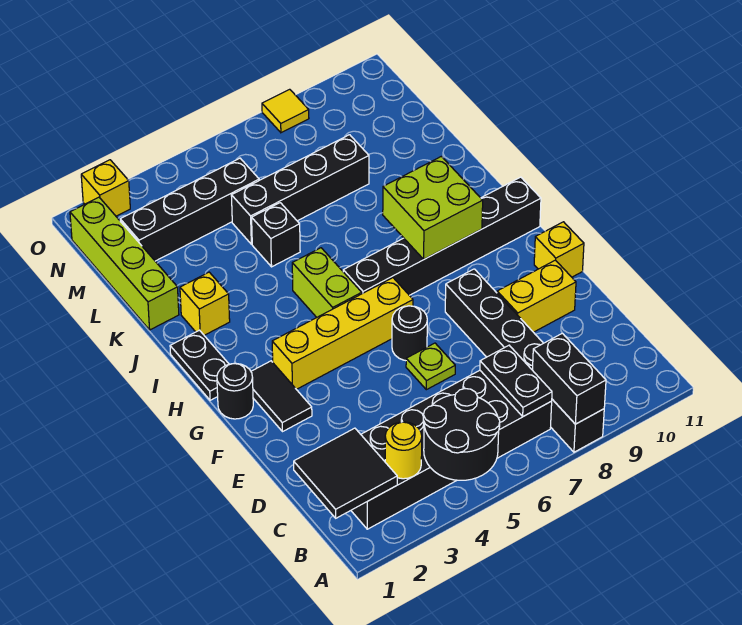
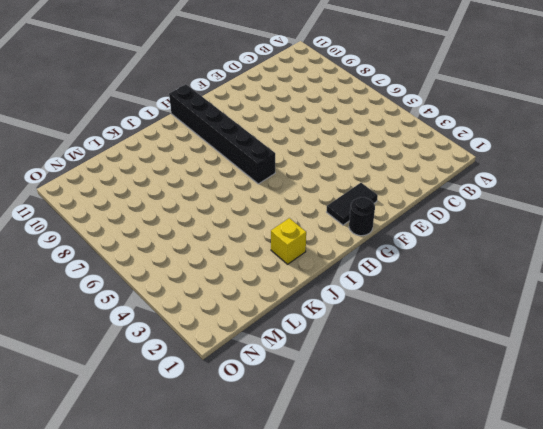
none -> black brick A8:F8 level 1
none -> black brick B2:C7 level 1
none -> lime plate E6 level 1

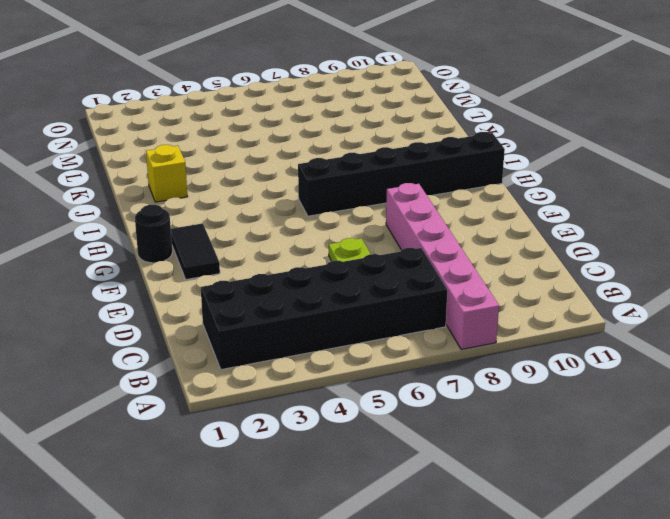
pink brick A8:F8 level 1 -> black brick A8:F8 level 1
none -> yellow brick E9:E10 level 1
none -> black round brick F6 level 1
none -> yellow brick F11 level 1

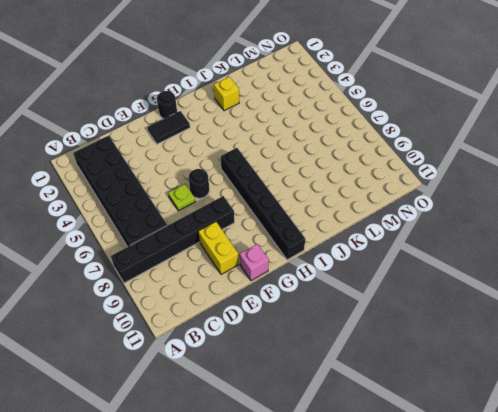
pink brick F11 level 1 -> yellow brick F11 level 1
none -> yellow brick G3:G6 level 1
none -> black plate H1:I1 level 1
none -> lime brick H5:I5 level 1

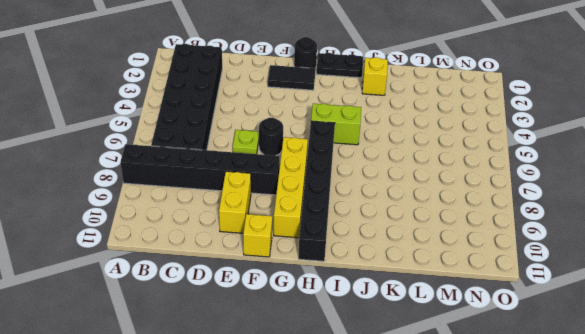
yellow brick G7:G10 level 1 -> yellow brick G3:G6 level 1
none -> lime brick K1:N1 level 1
none -> black brick K5 level 1
none -> black brick L5:L8 level 1

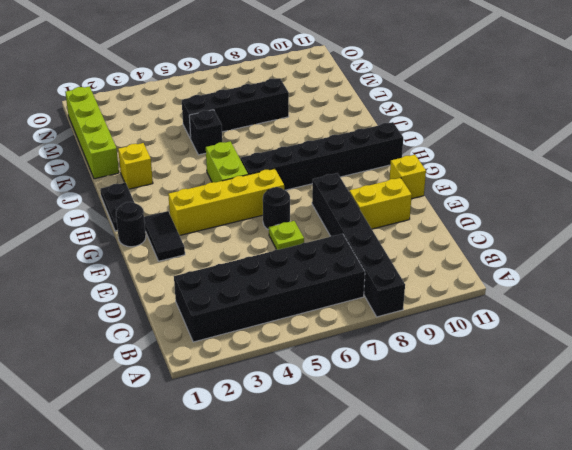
none -> black brick M2:M5 level 1
none -> yellow brick O2 level 1
none -> yellow tile O8 level 1

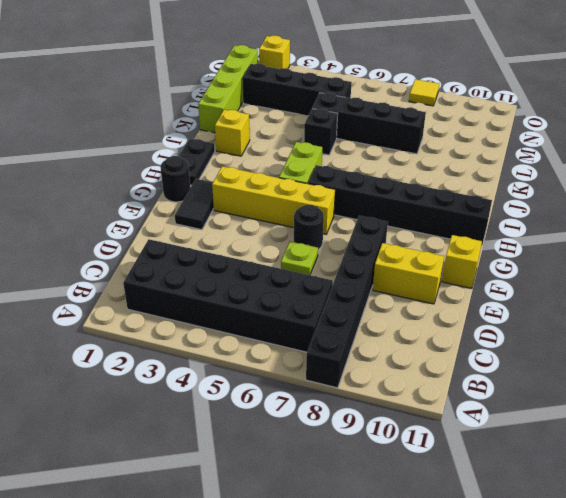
none -> black round brick A4:B5 level 2
none -> black brick A8:B8 level 2
none -> black tile B1:C2 level 2

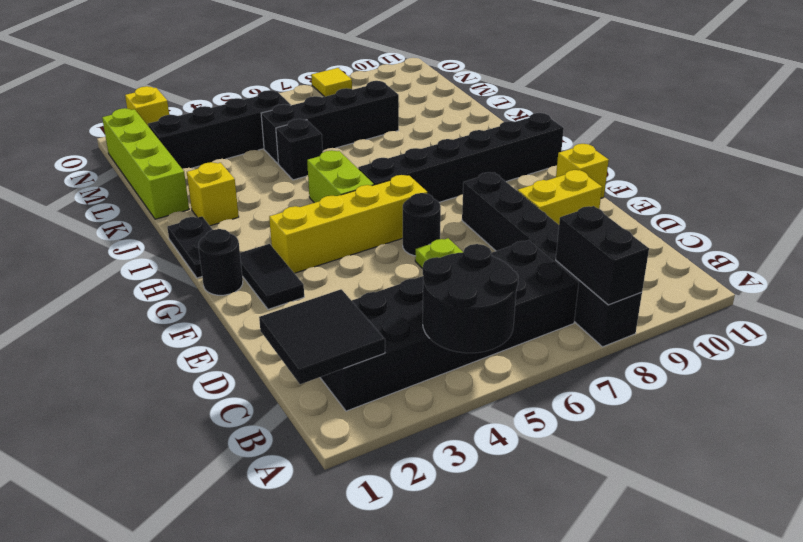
none -> yellow round brick B3 level 2
none -> black plate B7:C7 level 2
none -> lime brick H8:I9 level 2

